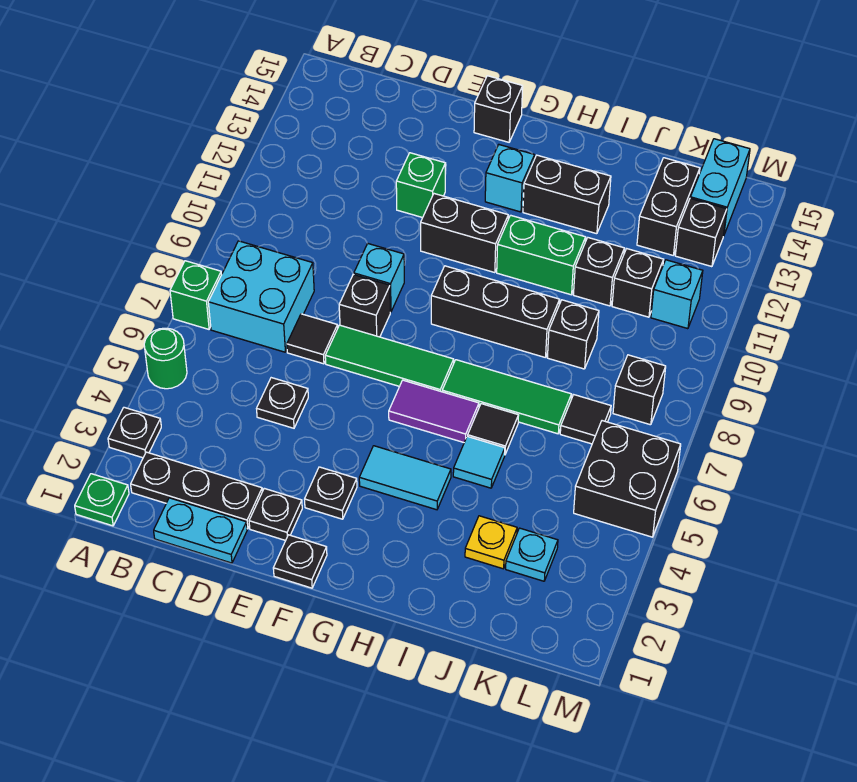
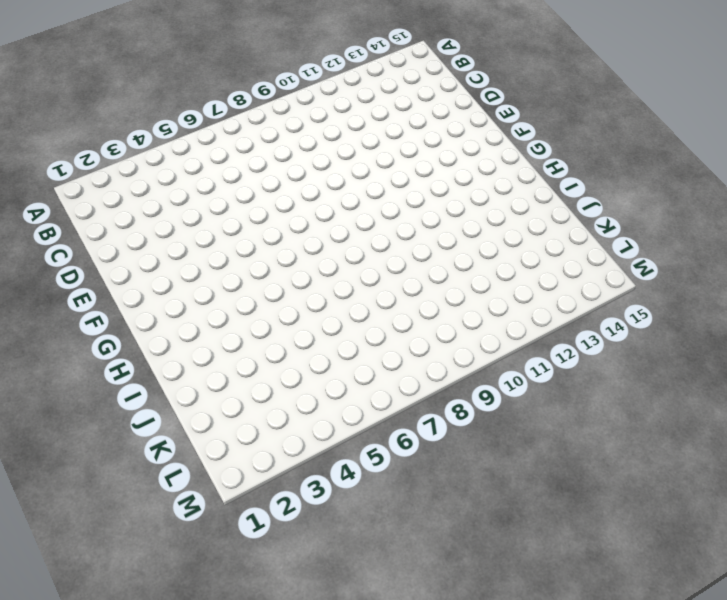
none -> green plate A1 level 1
none -> black plate A3 level 1
none -> green round brick A5 level 1
none -> green brick A7 level 1

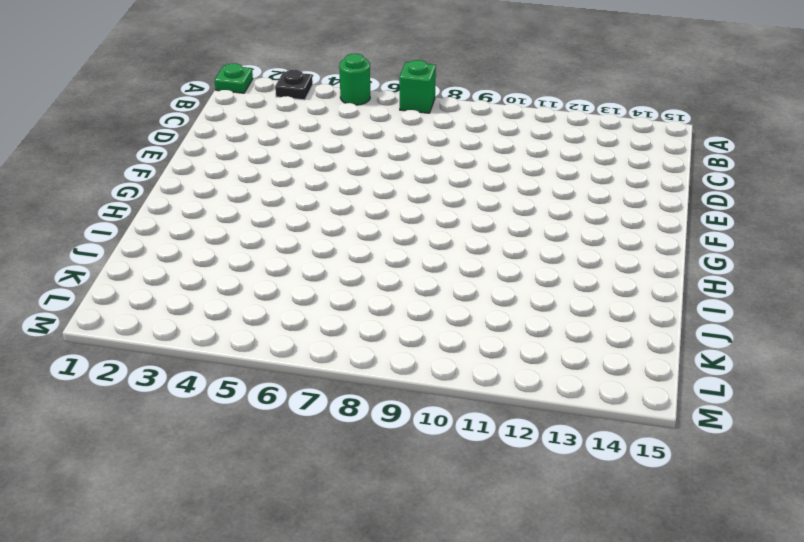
none -> black plate B2:D2 level 1
none -> cyan brick B7:C8 level 1
none -> cyan plate C1:D1 level 1
none -> black plate D5 level 1

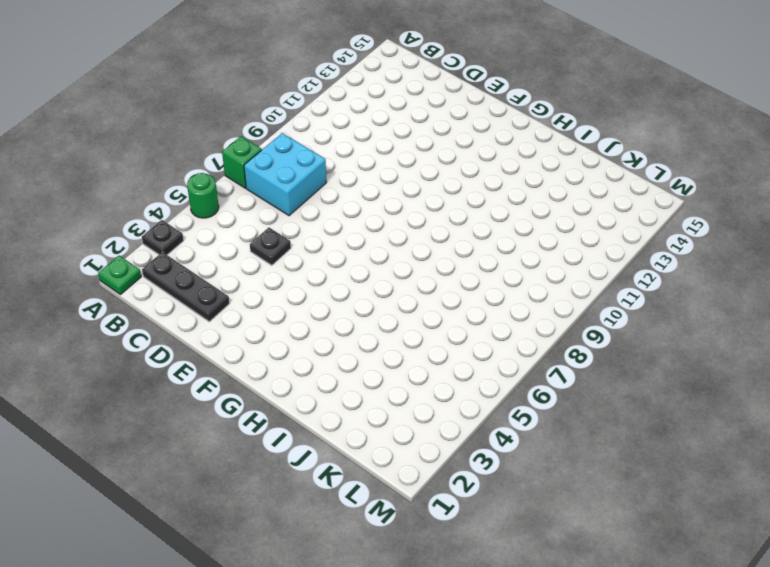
none -> cyan plate C1:D1 level 1
none -> black tile D7 level 1
none -> black plate E2 level 1
none -> green tile E7:G7 level 1

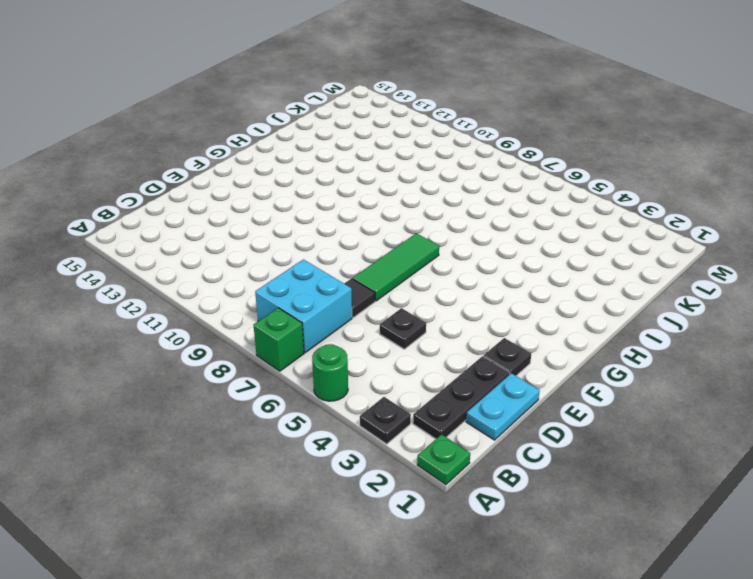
none -> black brick E8 level 1
none -> cyan brick E9 level 1
none -> green brick E12 level 1
none -> black plate F1 level 1

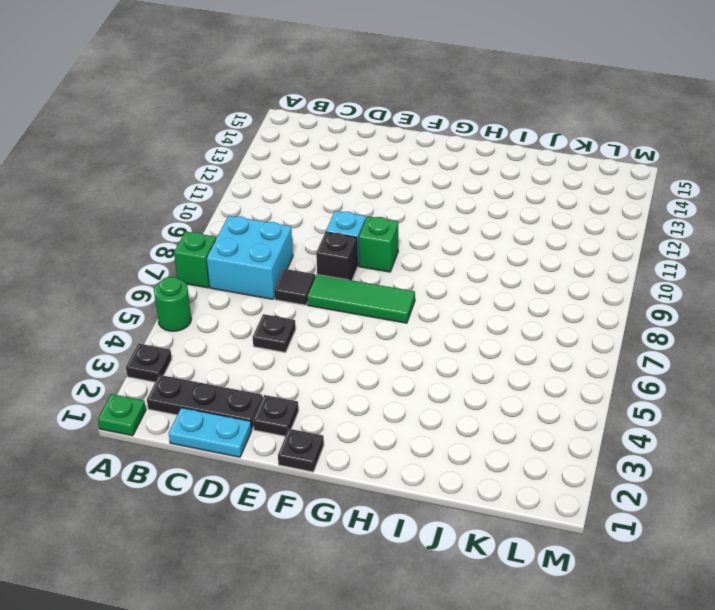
green brick F9 level 1 -> green brick E12 level 1
none -> black plate F3 level 1
none -> black brick F11:G11 level 1
none -> black brick F15 level 1
none -> cyan tile G4:H4 level 1

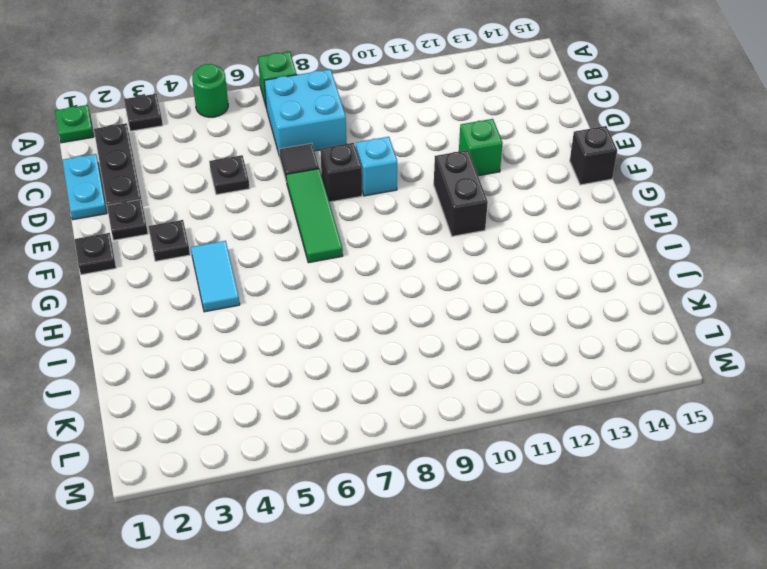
none -> purple tile G6:H6 level 1
none -> black brick G9:I9 level 1
none -> cyan brick G13 level 1
none -> green tile H7:J7 level 1

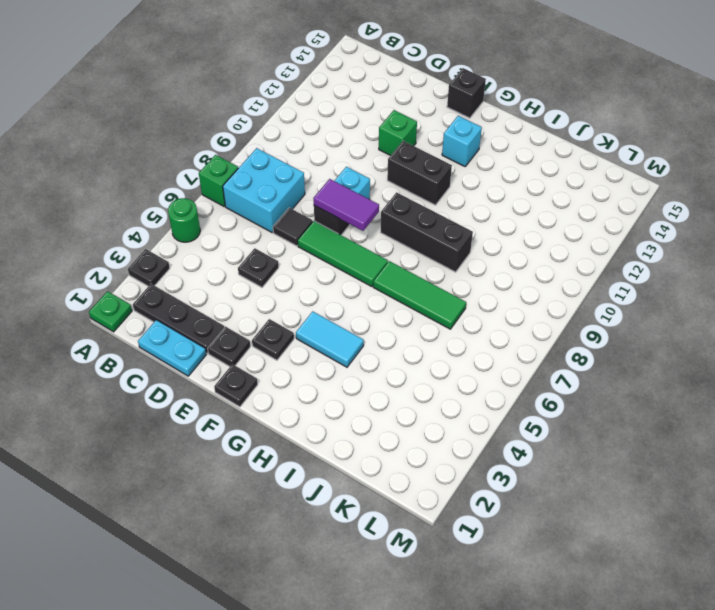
purple tile E8:F8 level 2 -> purple tile G6:H6 level 1
none -> green brick H11:I11 level 1
none -> black brick H13:I13 level 1
none -> cyan tile I5 level 1
none -> black tile I6 level 1

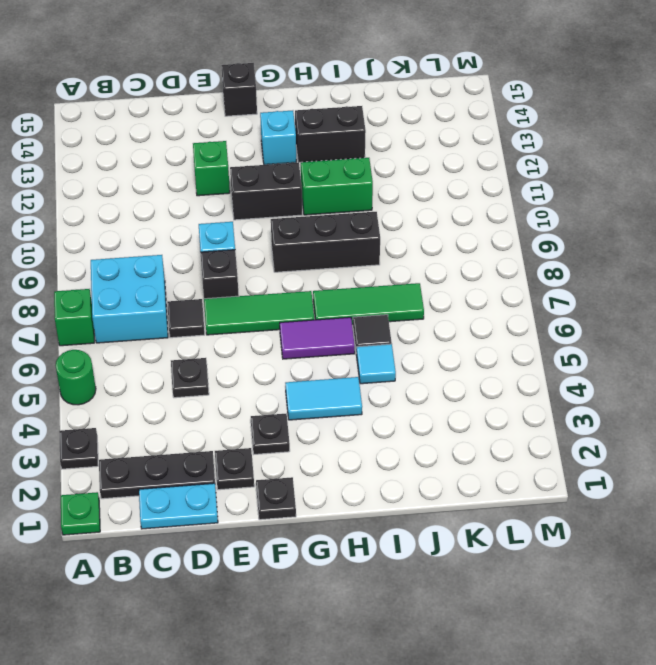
none -> yellow plate J3 level 1
none -> black brick J9 level 1
none -> black brick J11 level 1
none -> cyan plate K3 level 1

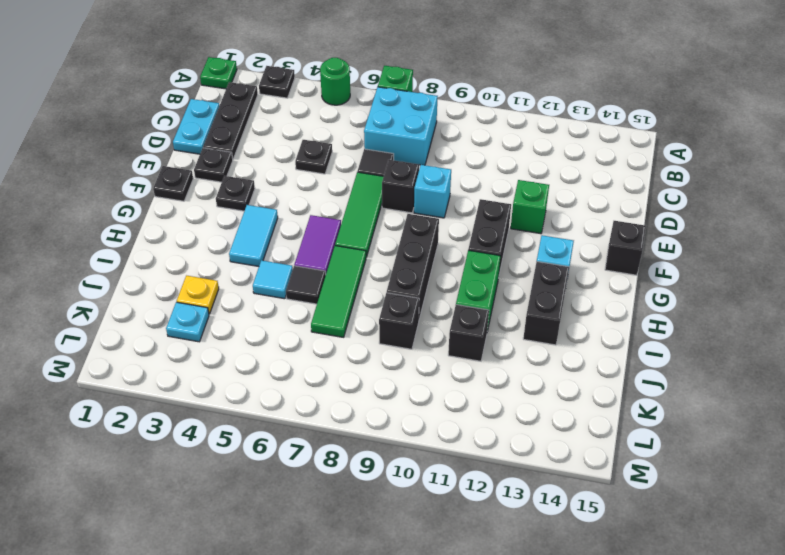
none -> black tile K7 level 1
none -> black brick K11 level 1
none -> black brick K13:K14 level 1
none -> black brick L5:M6 level 1

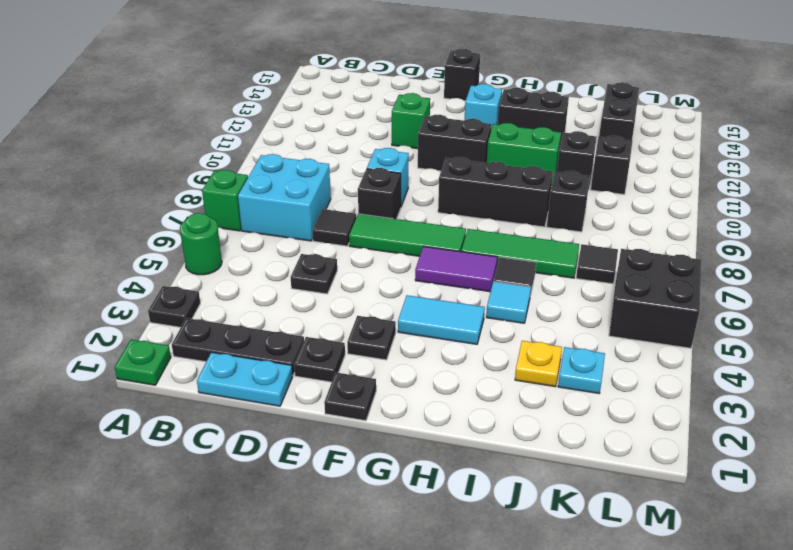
none -> black brick L8 level 1
none -> cyan brick L11 level 1
none -> black brick L13 level 1
none -> cyan brick L14:L15 level 1

